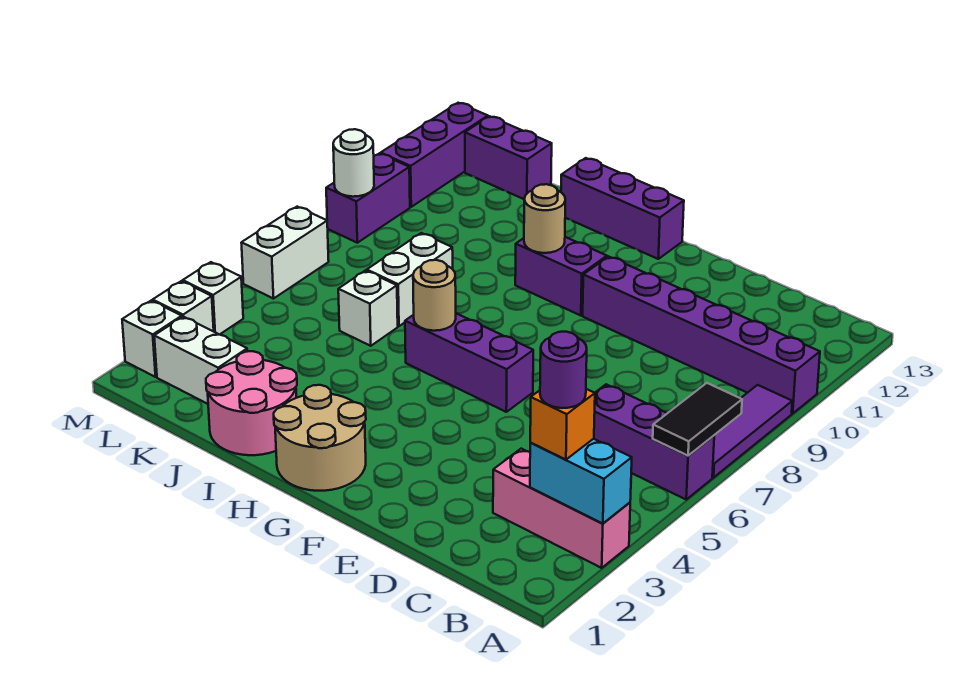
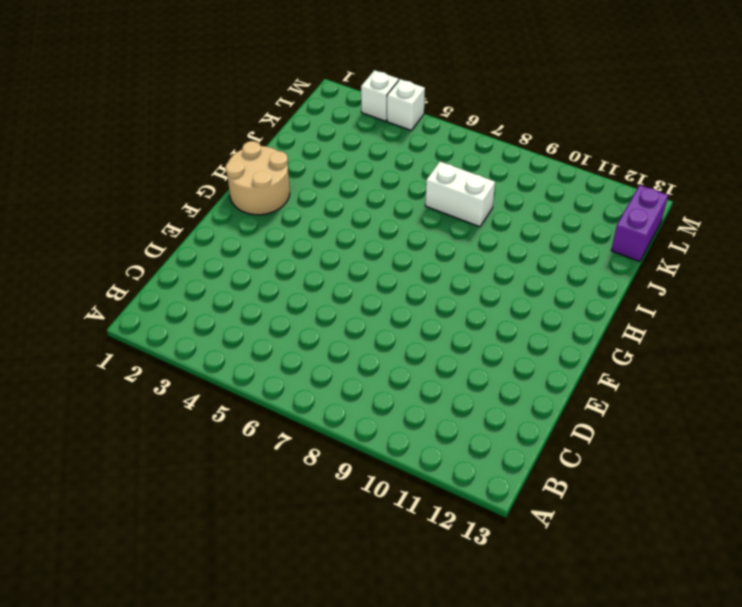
none -> pink brick A3:C3 level 1
none -> purple brick A6:C6 level 1
none -> purple tile A7:A9 level 1

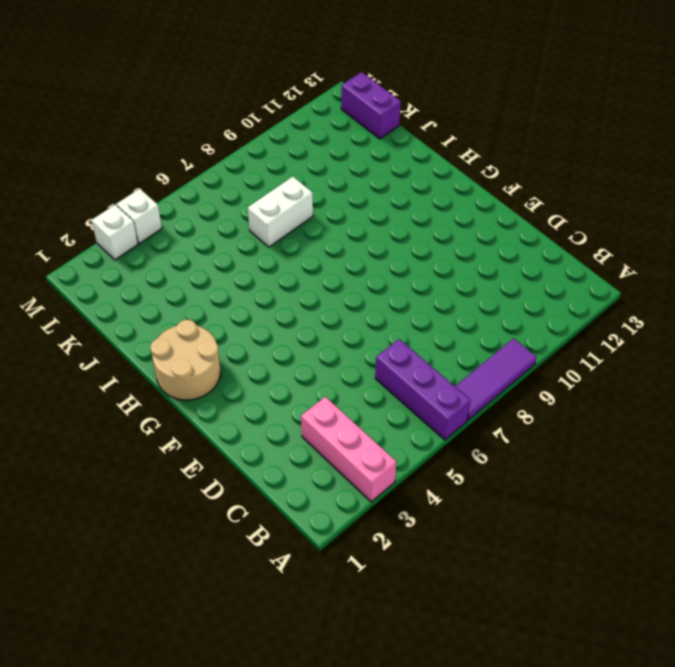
none -> purple brick A10:F10 level 1
none -> purple brick F6:H6 level 1
none -> purple brick G10:H10 level 1

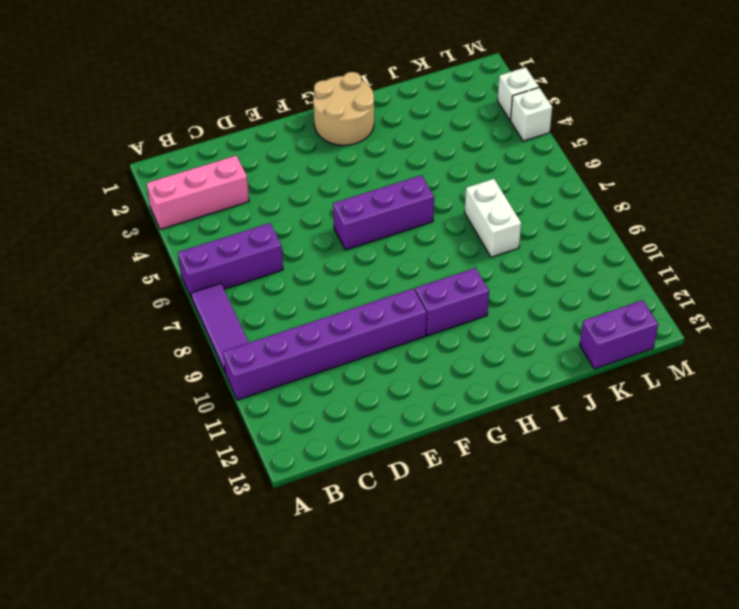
none -> purple brick G13:I13 level 1
none -> pink round brick I1:J2 level 1
none -> white brick J6 level 1

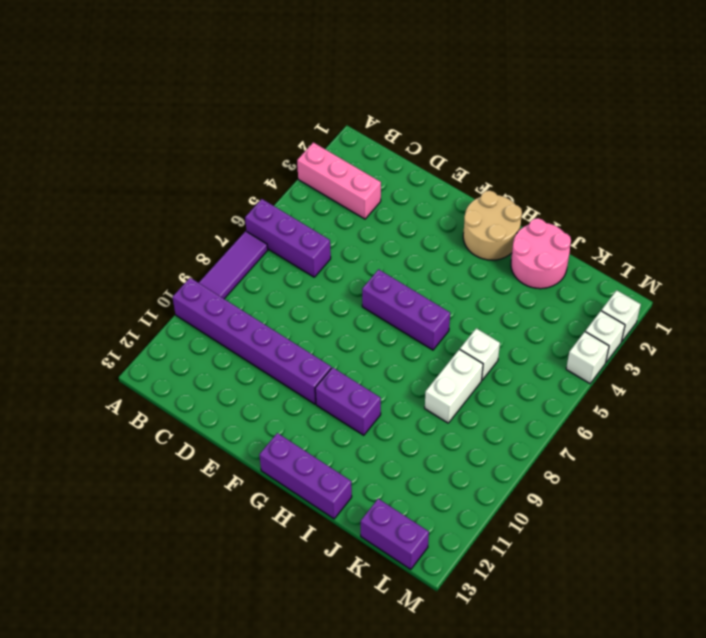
none -> white brick K2:L2 level 1
none -> white brick M6:M7 level 1
none -> purple brick M9:M10 level 1

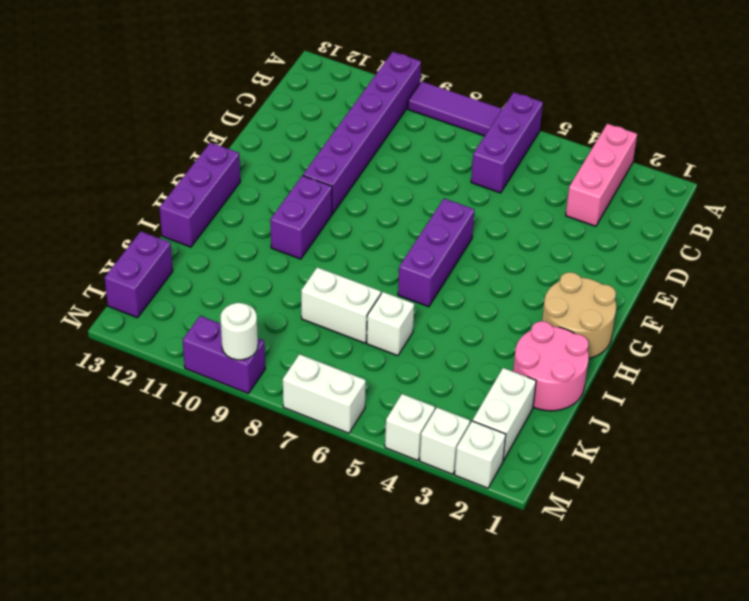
none -> purple brick M11:M13 level 1
none -> cyan brick A3:B3 level 2
none -> black tile A6:A7 level 2

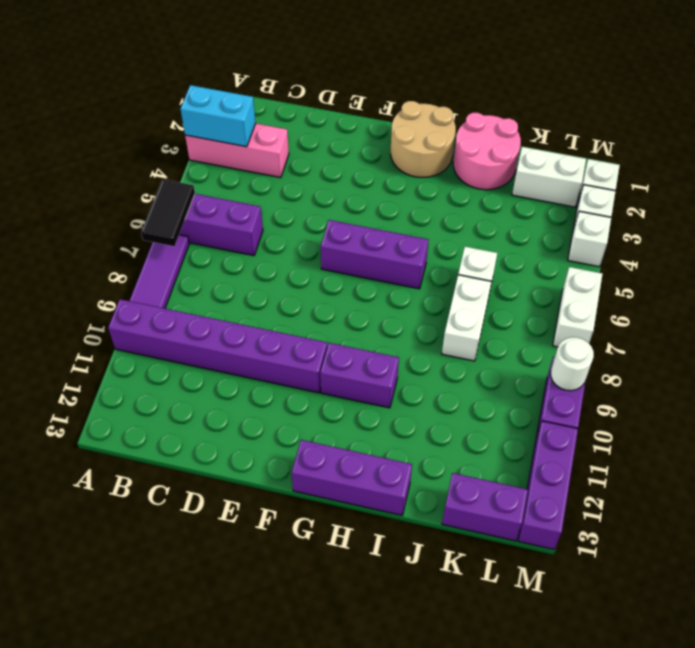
none -> tan round brick H6 level 2
none -> tan round brick H10 level 2
none -> orange brick B3 level 3

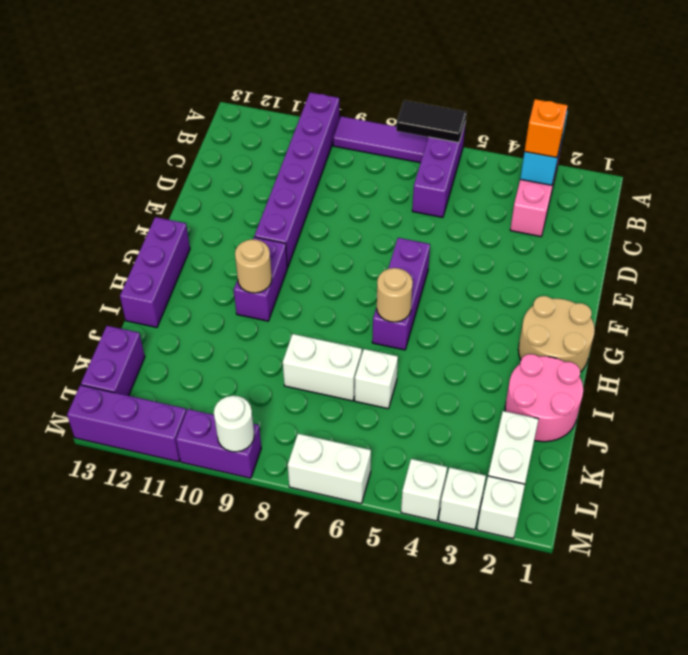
none -> purple round brick B3 level 4

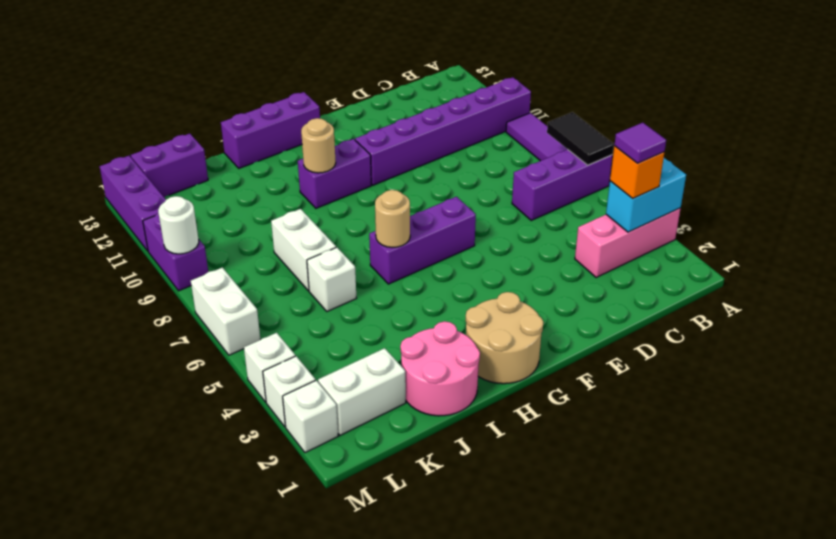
purple tile B3 level 4 -> purple round brick B3 level 4

